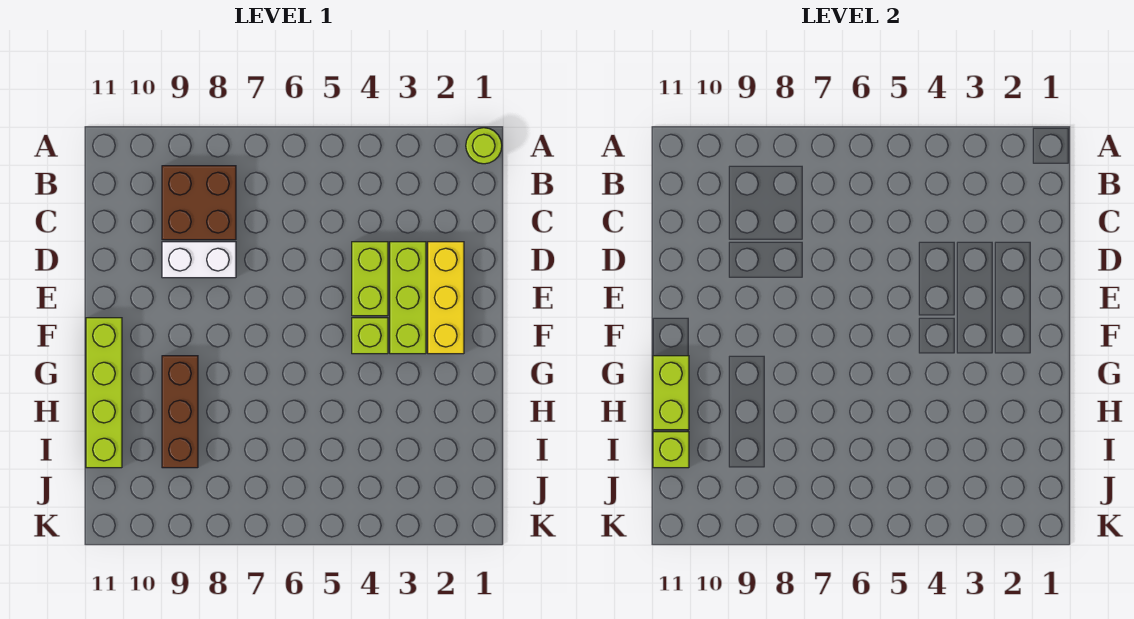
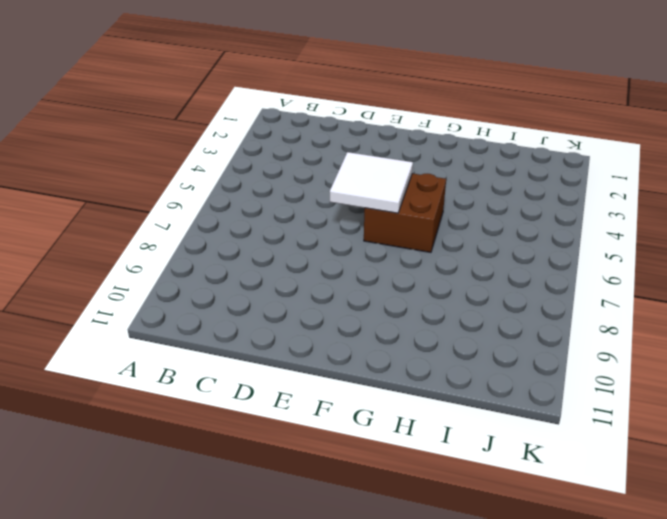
white tile E5:F6 level 2 -> none
brown brick F5:G6 level 1 -> brown brick B8:C9 level 1
none -> lime round brick A1 level 1
none -> yellow brick D2:F2 level 1

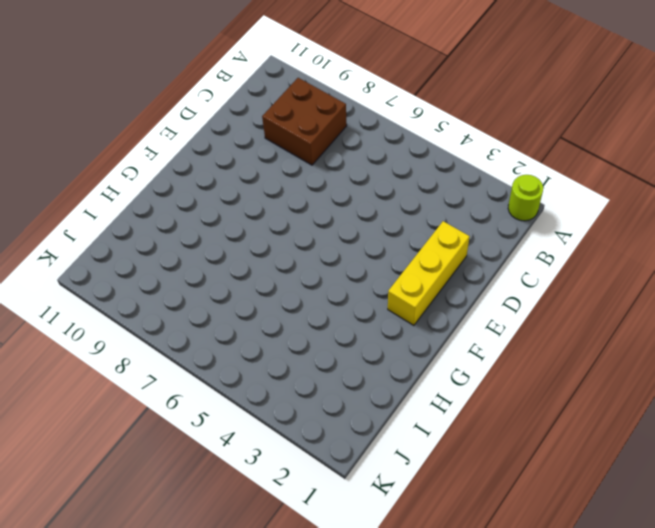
none -> lime brick D3:F3 level 1
none -> lime brick D4:E4 level 1

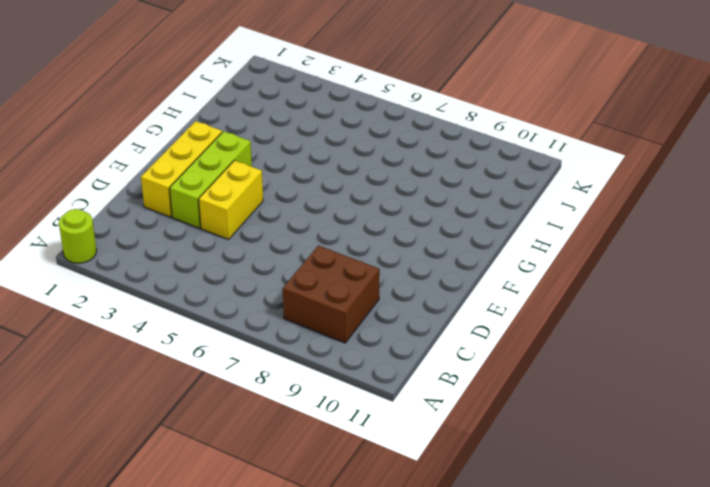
yellow brick D4:E4 level 1 -> lime brick D4:E4 level 1
none -> white brick D8:D9 level 1
none -> lime brick F4 level 1

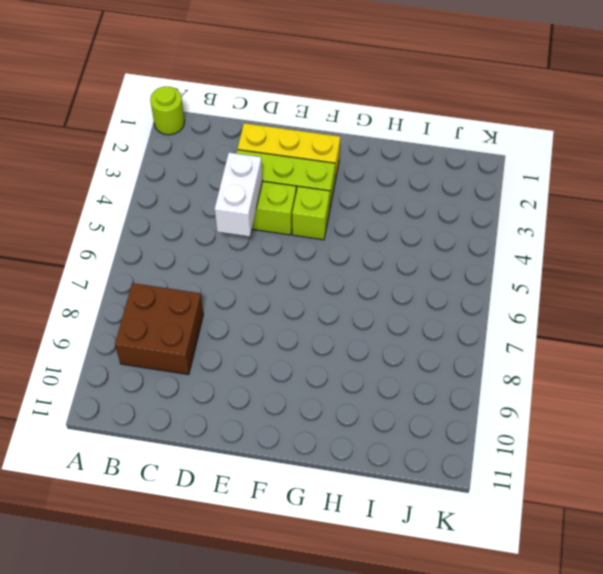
white brick D4:D5 level 2 -> white brick D8:D9 level 1
none -> lime brick F11:I11 level 1
none -> brown brick G9:I9 level 1

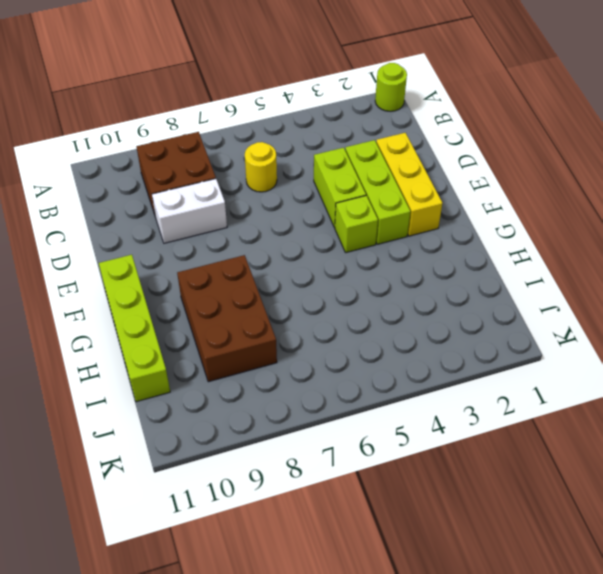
yellow round brick C6 level 1 -> none
brown brick G8:I9 level 1 -> brown brick G9:I9 level 1
none -> lime brick G11:H11 level 2
none -> lime brick I11 level 2

